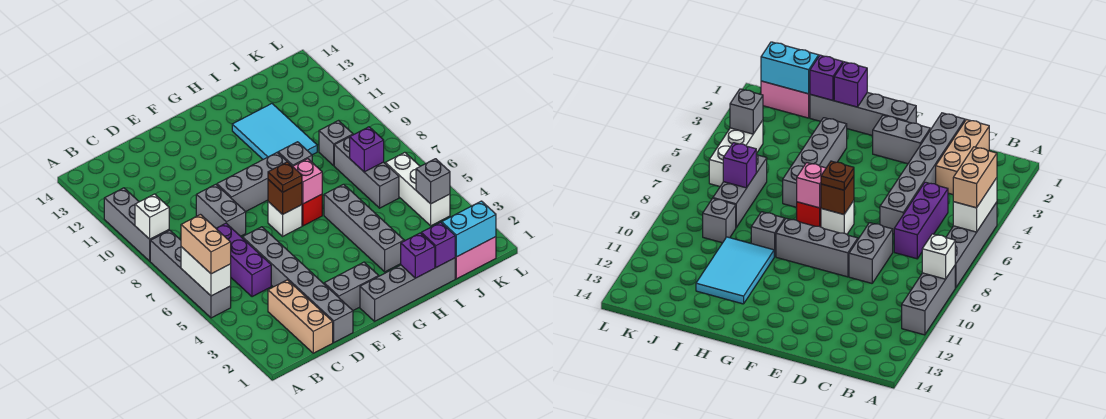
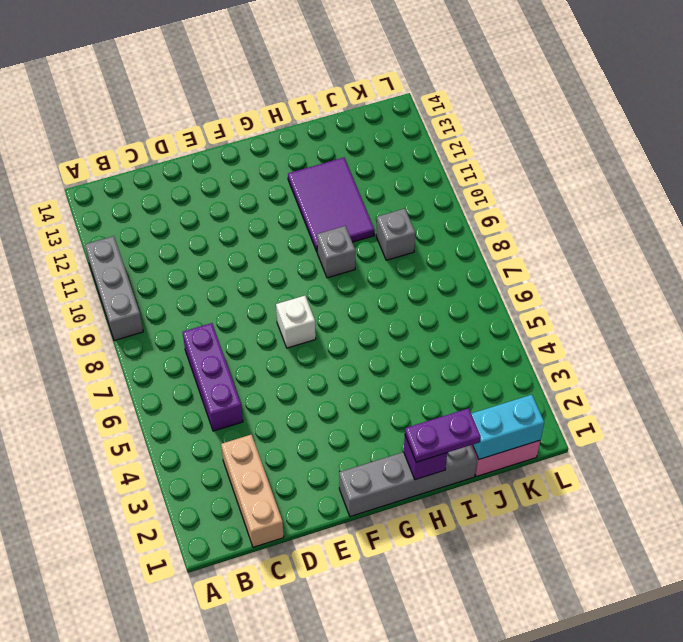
purple plate H1:I1 level 3 -> none
purple tile H10:I12 level 1 -> cyan tile H10:I12 level 1
none -> grey brick A5:A8 level 1
none -> grey brick D1:D6 level 1
none -> grey brick D8:D9 level 1

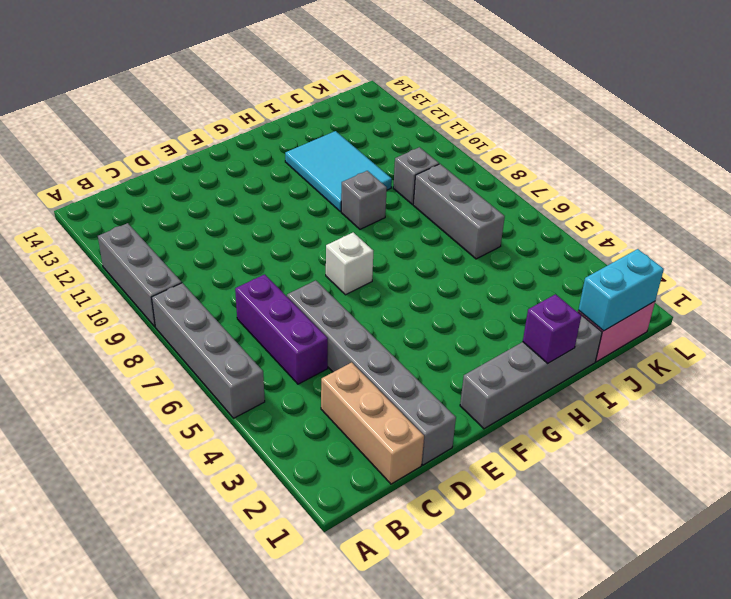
none -> grey brick D8:D9 level 1
none -> grey brick E2:F2 level 1
none -> grey brick E9:G9 level 1

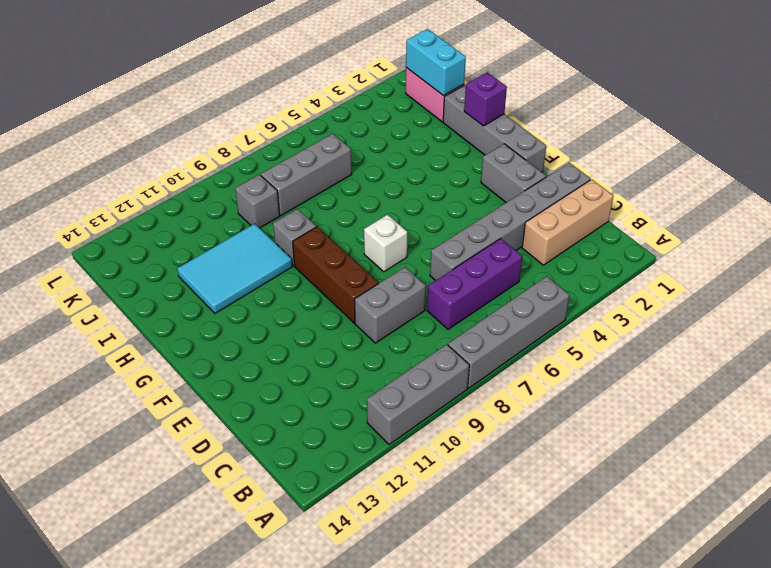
brown brick E9:G9 level 1 -> grey brick E9:G9 level 1
none -> red brick G7 level 1
none -> grey brick H3:H6 level 1
none -> white brick K4:K6 level 1

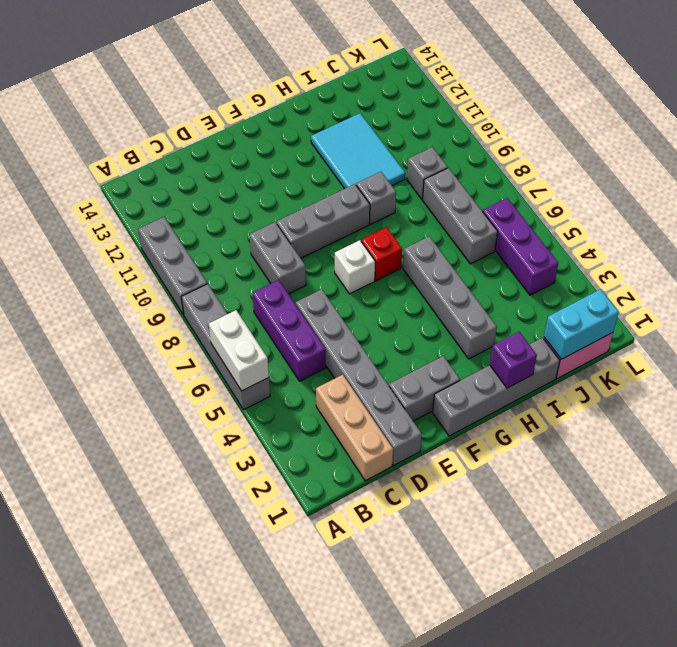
purple brick K4:K6 level 1 -> white brick K4:K6 level 1
none -> white brick A9 level 2
none -> brown brick F7 level 2
none -> pink brick G7 level 2

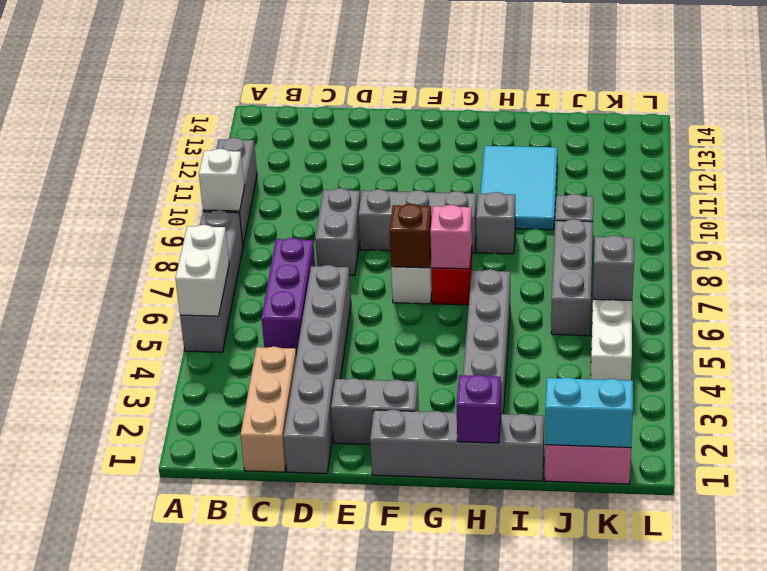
grey brick K6 level 2 -> grey brick K4 level 2
none -> purple brick I1 level 2
none -> purple brick J7 level 2
none -> tan brick A5:A6 level 3

